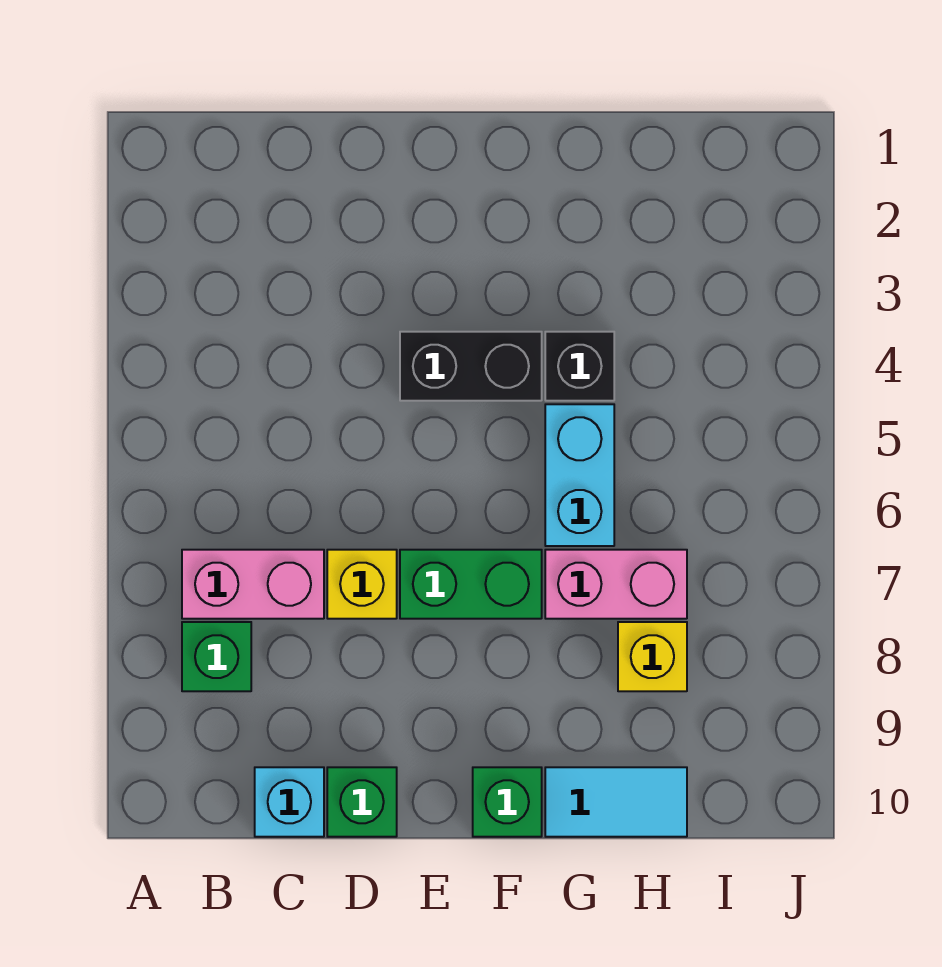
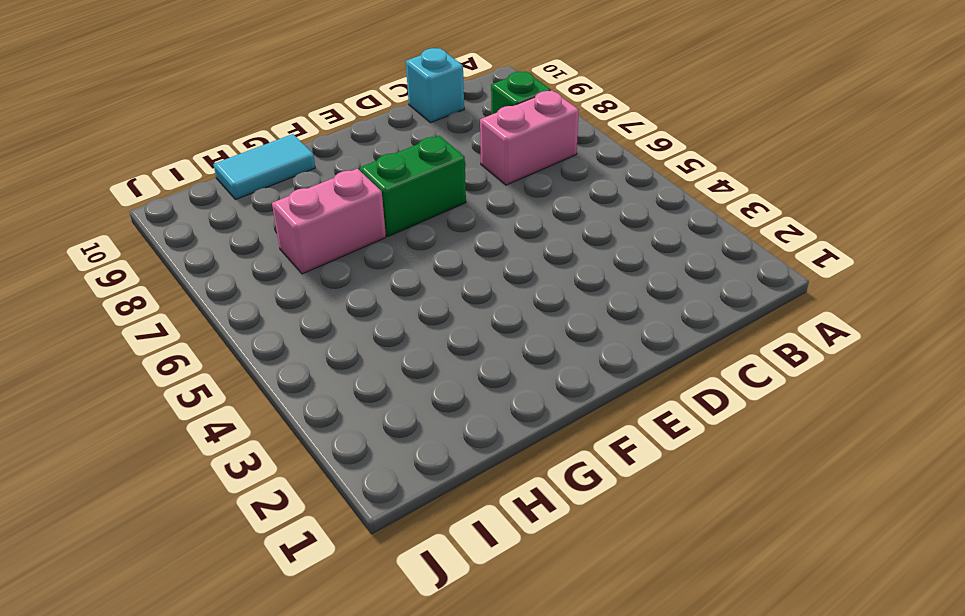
none -> yellow brick D7 level 1
none -> green brick D10 level 1
none -> black brick E4:F4 level 1

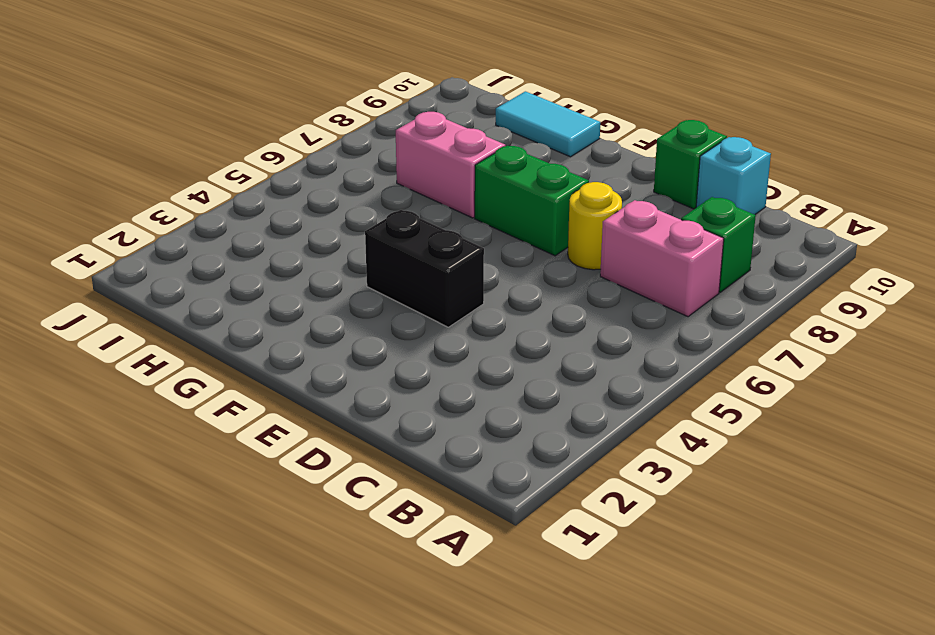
yellow round brick D7 level 1 -> yellow brick D7 level 1
none -> green brick F10 level 1
none -> black brick G4 level 1
none -> cyan brick G5:G6 level 1

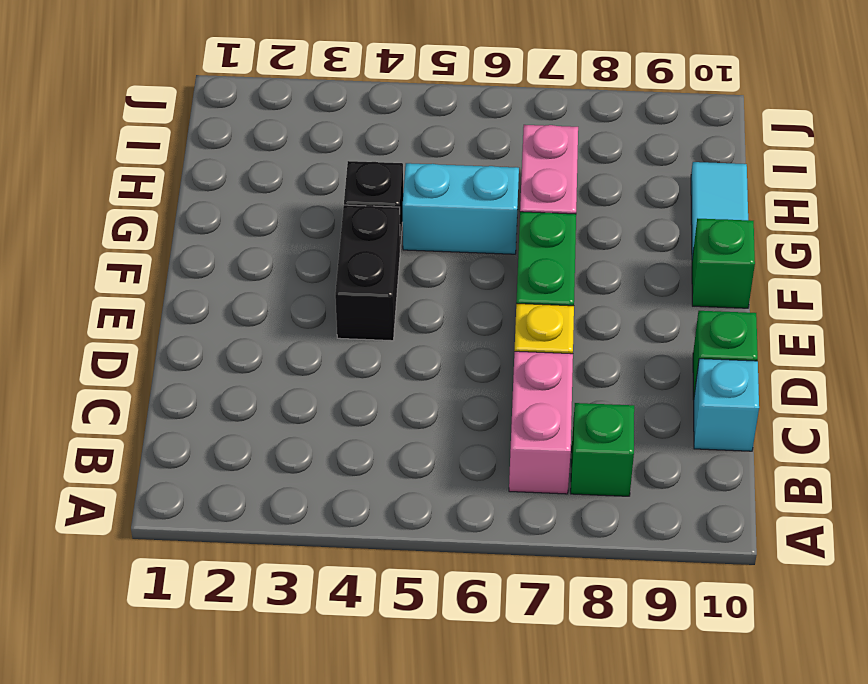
none -> yellow brick H8 level 1

